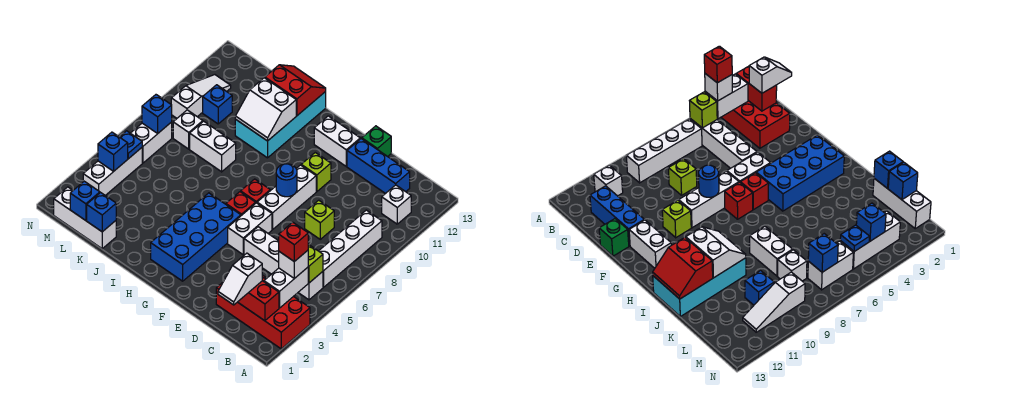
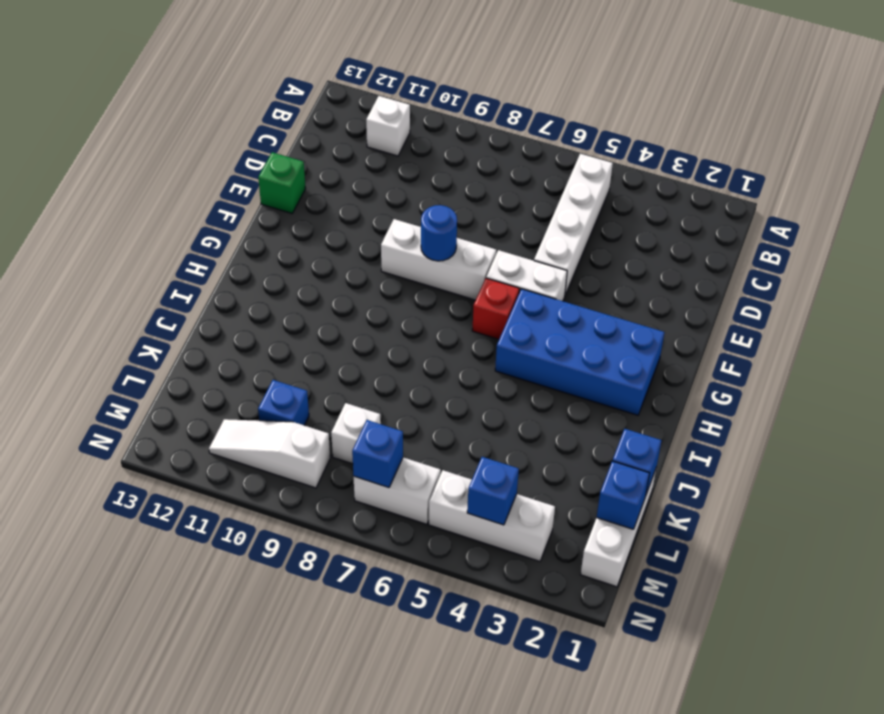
none -> red brick A2:D3 level 1
none -> white brick B6:B9 level 1
none -> blue brick C12:E12 level 1
none -> lime brick D8 level 1

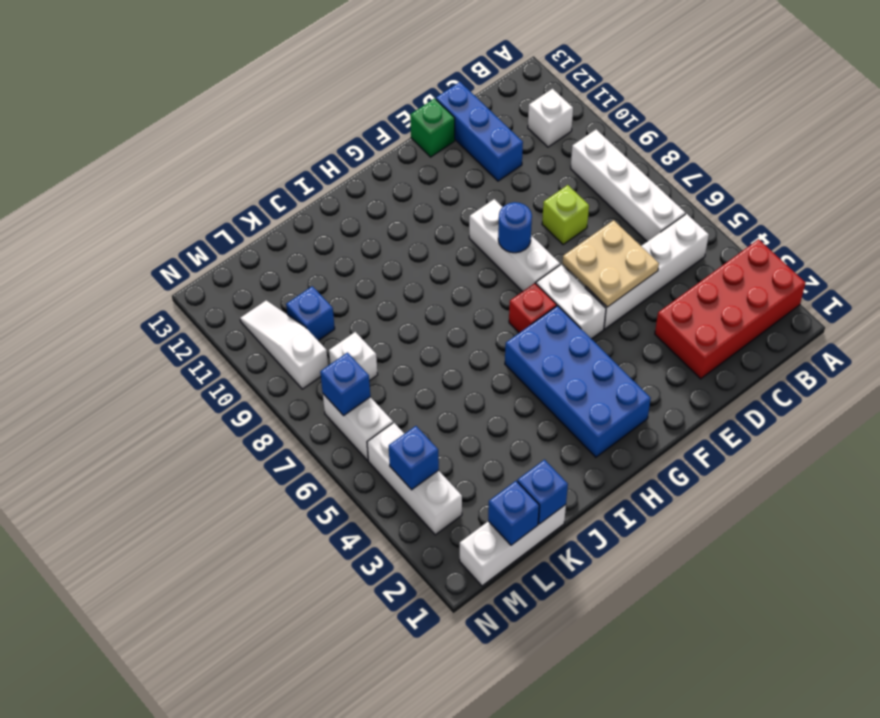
tan plate D5:E6 level 2 -> none
blue brick D11:D13 level 1 -> blue brick C12:E12 level 1
none -> lime brick F10 level 1
none -> white brick F12:G12 level 1
none -> red brick G7 level 1
none -> cyan brick I10:J13 level 1

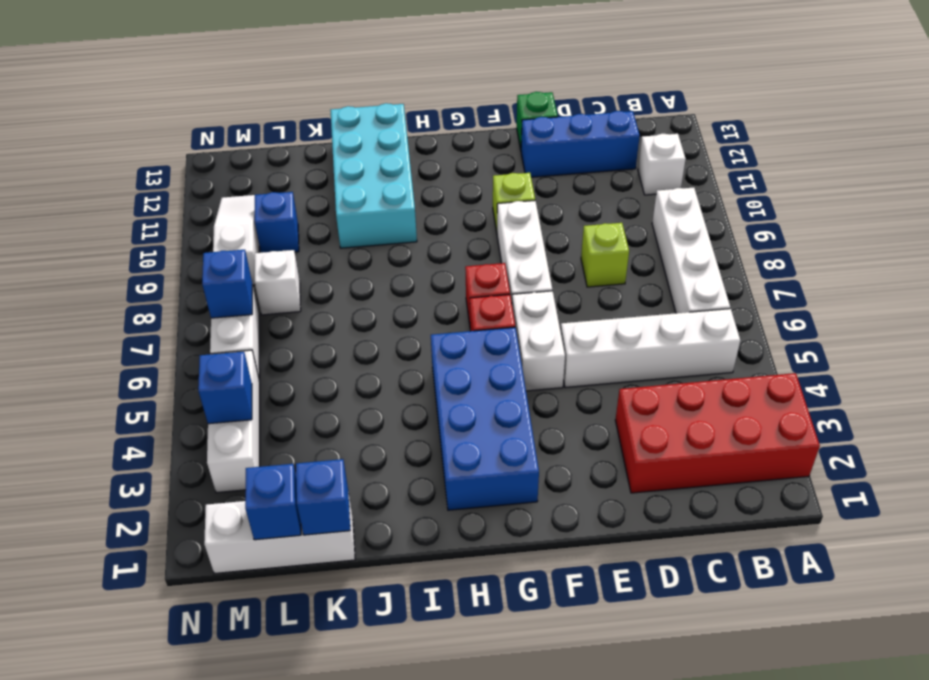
none -> white brick F12:G12 level 1
none -> white brick J8:K8 level 1
none -> red brick B2:C2 level 2
none -> white brick B3:B4 level 2

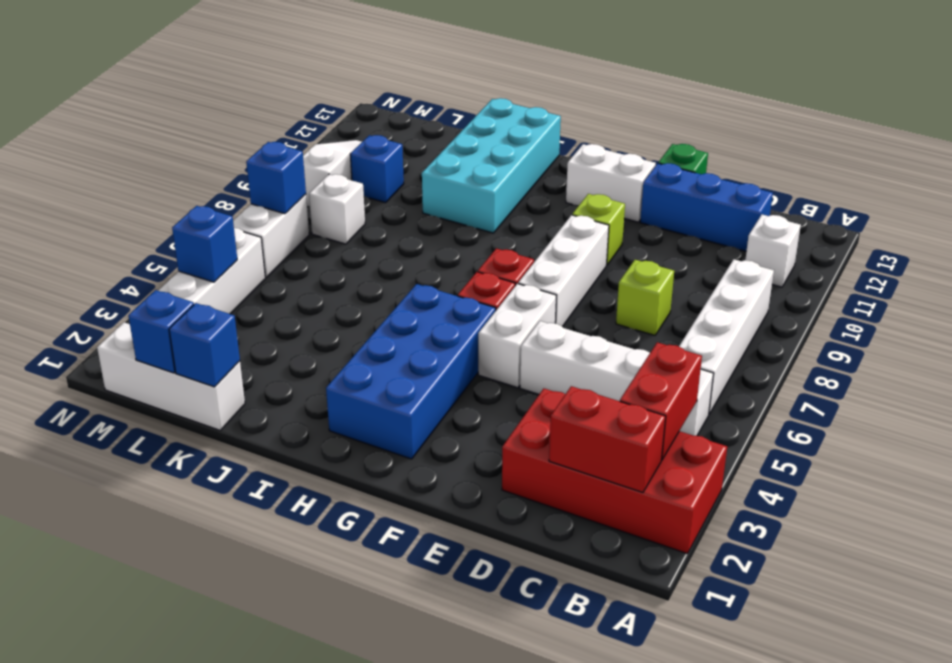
red brick B3:B4 level 2 -> white brick B3:B4 level 2
none -> white brick J8:K8 level 1
none -> lime brick B5 level 2
none -> blue round brick F8 level 2
none -> white slope I10:J11 level 2 top 11

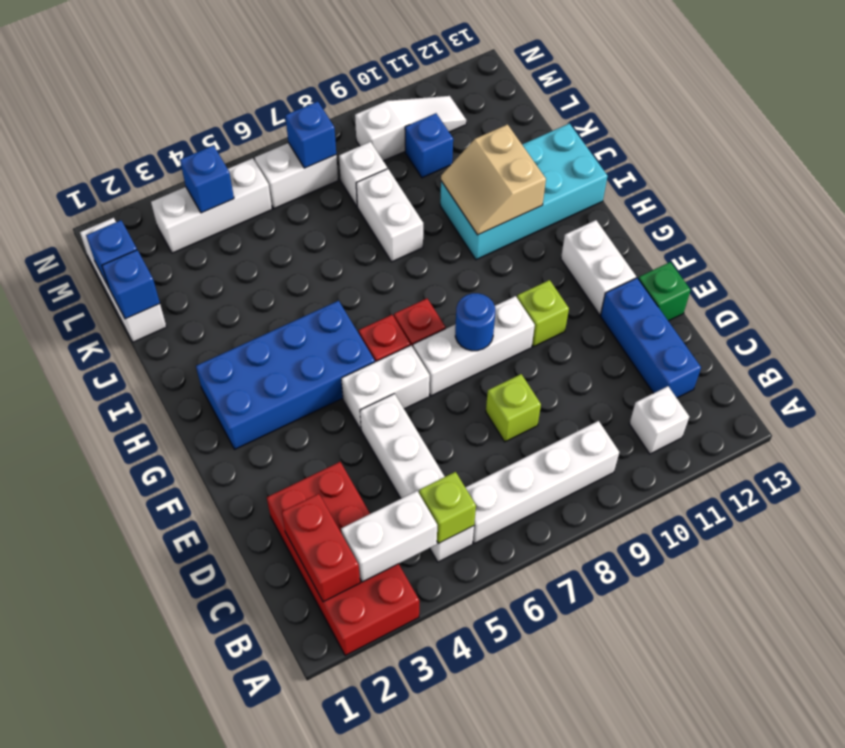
tan slope I10:J11 level 2 top 11 -> white slope I10:J11 level 2 top 11
none -> red slope I12:J13 level 2 top 12
none -> blue plate M5 level 2
none -> white brick B4 level 3
none -> white slope C1:C2 level 3 top 2

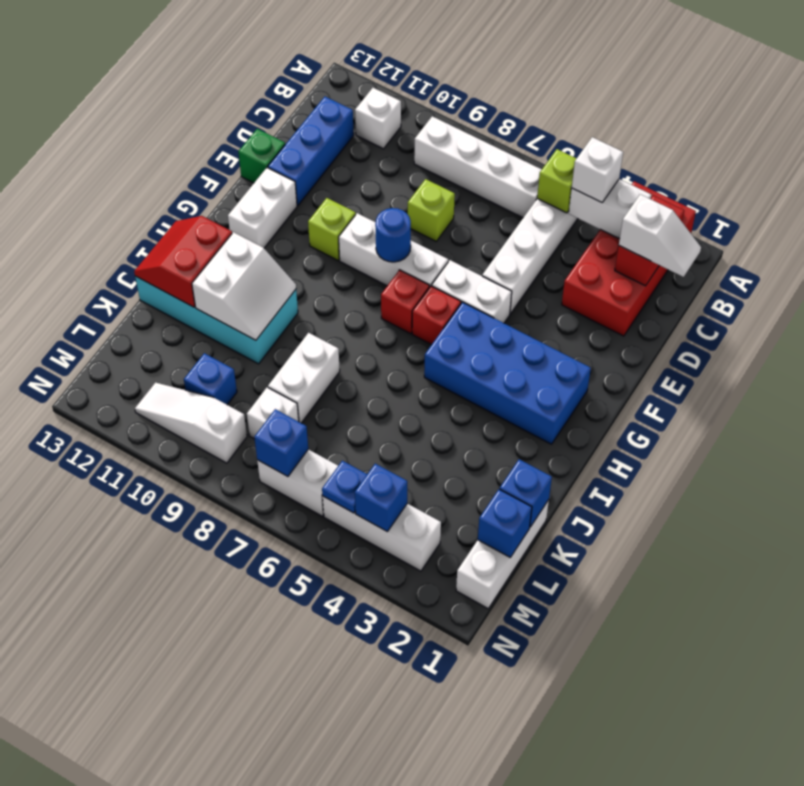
none -> red brick B4 level 4

